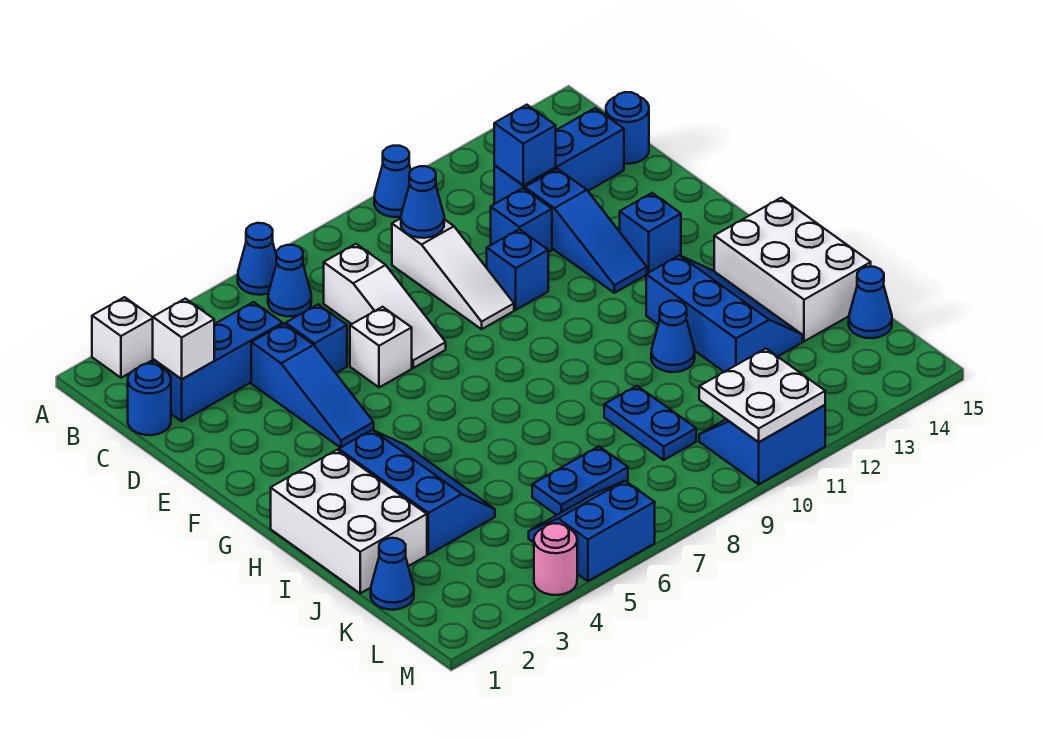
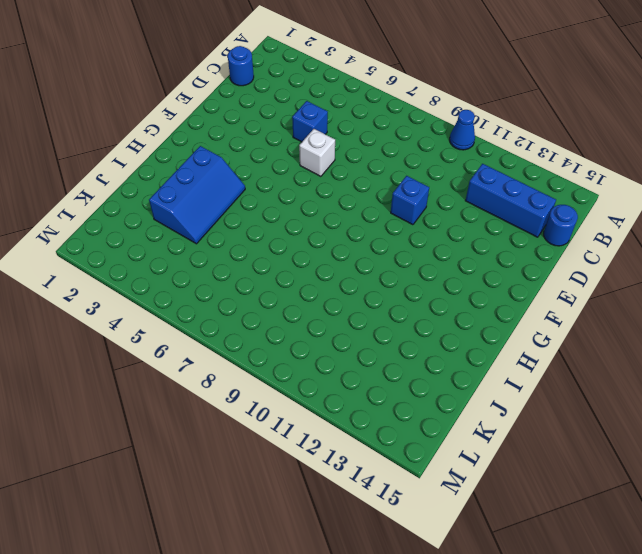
none -> white brick A2 level 1
none -> blue cone A6 level 1
none -> blue cone B6 level 1
none -> blue brick C2:C4 level 1

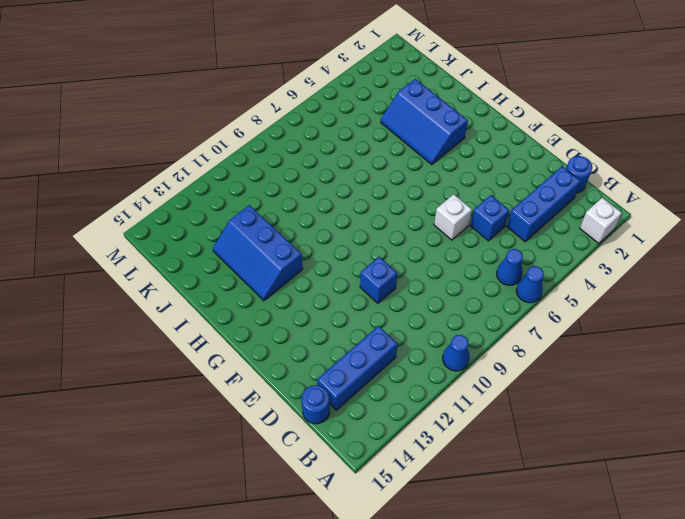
none -> white slope C7:E7 level 1 top C
none -> white slope C9:E9 level 1 top C
none -> blue slope D4:F4 level 1 top D
none -> blue brick D11 level 1

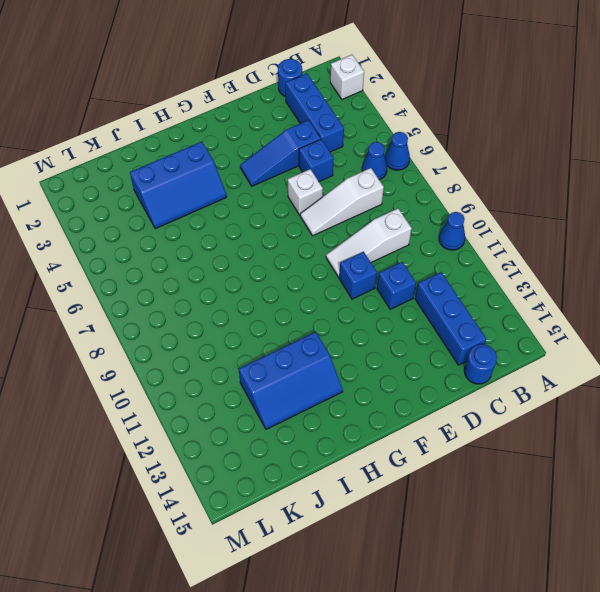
none -> blue slope D12:F12 level 1 top D
none -> blue brick F13 level 1
none -> white brick H1:J2 level 1
none -> white brick H14:J15 level 1

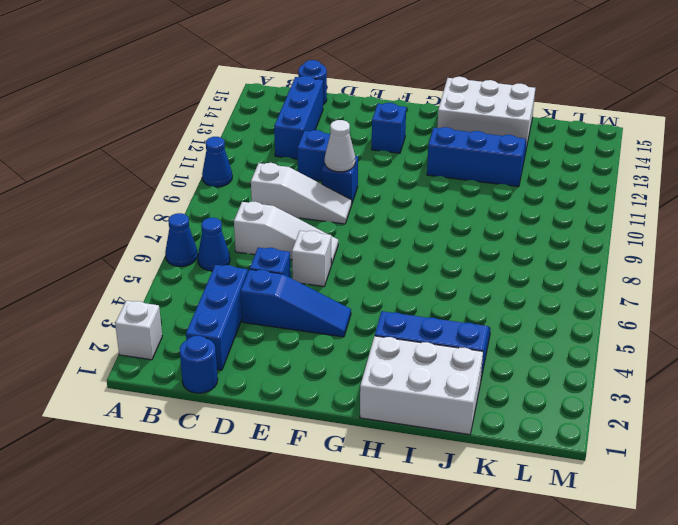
white cone E10 level 2 -> none
none -> blue slope D12:F12 level 1 top D
none -> blue cone I11 level 1
none -> blue plate J9:K9 level 1
none -> blue cone K1 level 1

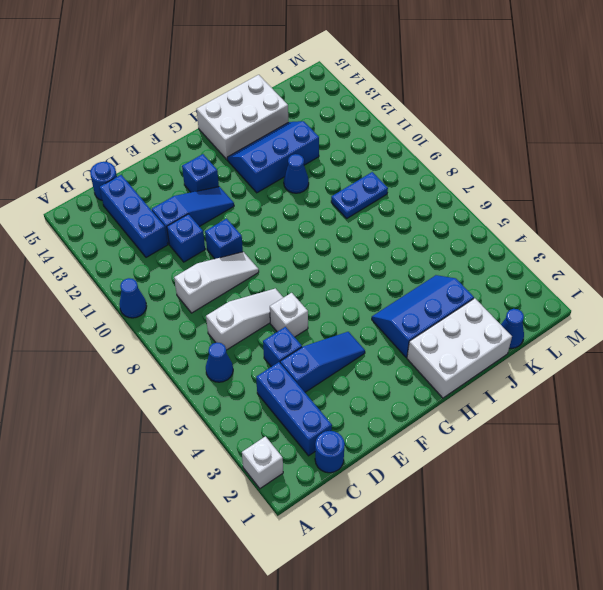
none -> blue cone A6 level 1
none -> blue plate K6:K7 level 1
none -> blue cone K15 level 1
none -> blue slope L5:M6 level 1 top M

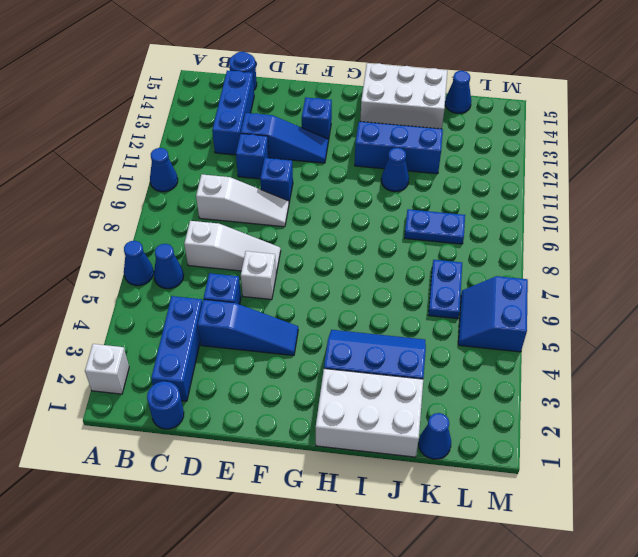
none -> blue slope L10:M11 level 1 top M
none -> pink round brick M4 level 1
none -> white brick C2 level 2
none -> blue cone C9 level 2

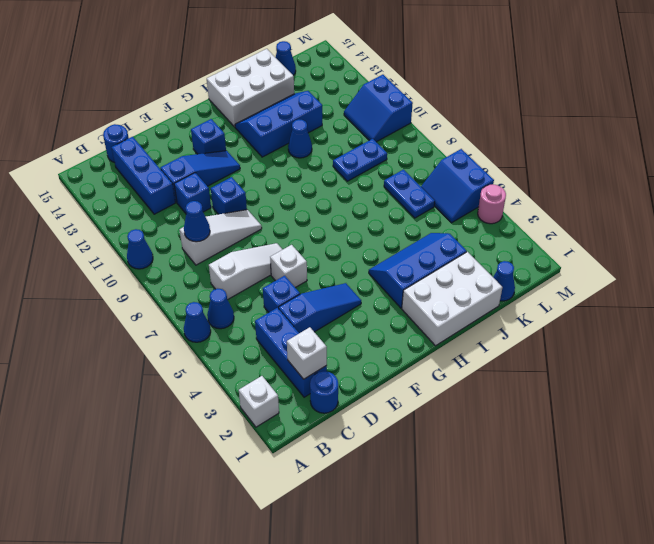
none -> blue brick C12 level 2
none -> white plate L10:M11 level 2

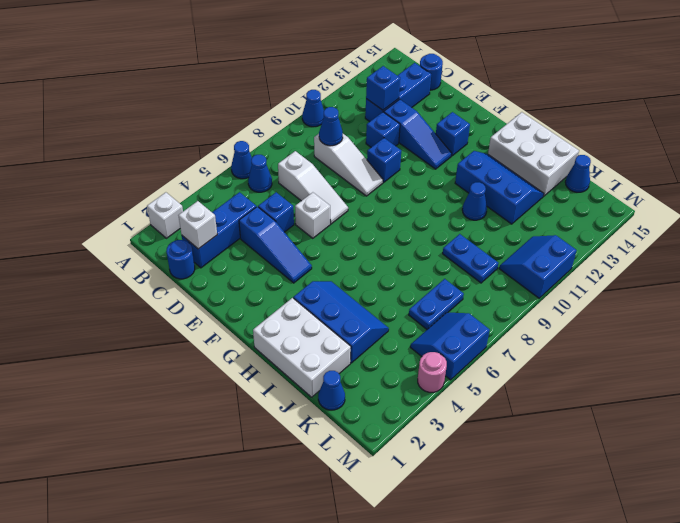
none -> white plate L10:M11 level 2

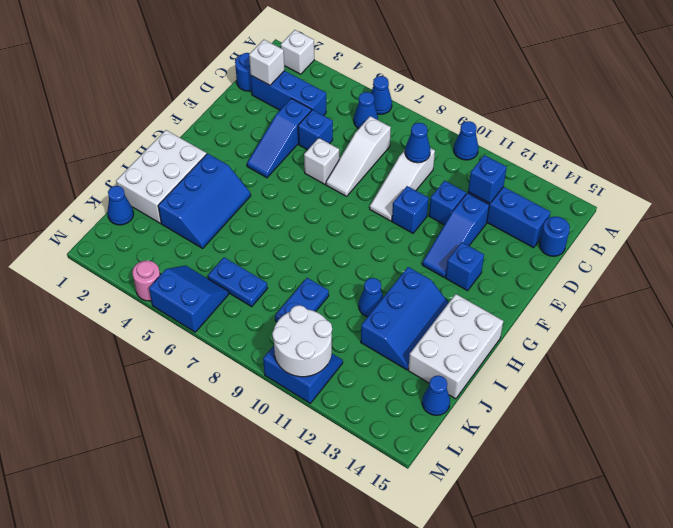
white round brick L10:M11 level 2 -> white plate L10:M11 level 2

